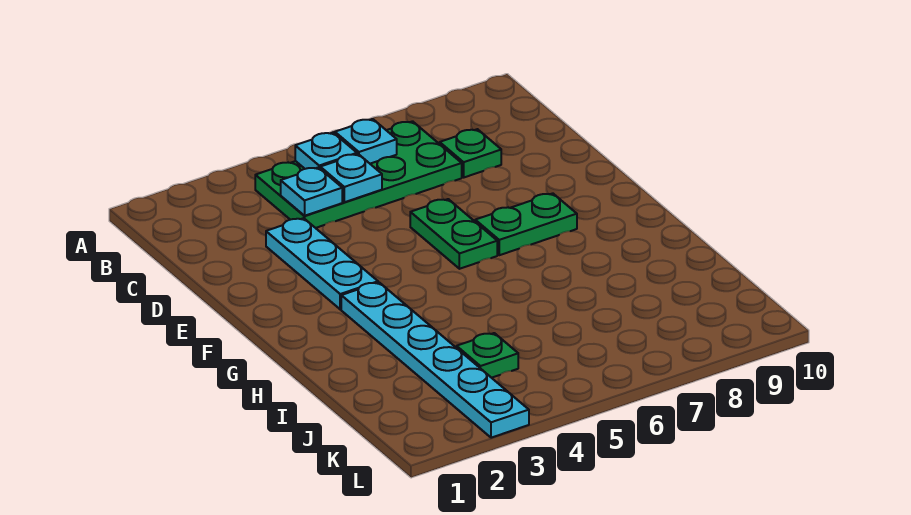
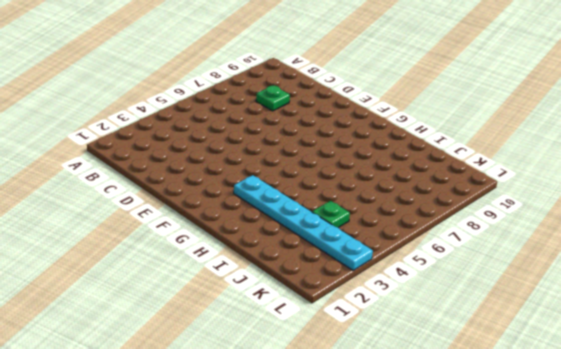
none -> green plate B4:C7 level 1
none -> cyan plate D3:F3 level 1

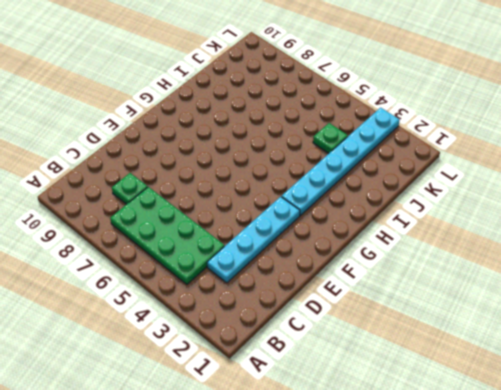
cyan plate C3:F3 level 1 -> cyan plate D3:F3 level 1
none -> green plate E6:F6 level 1
none -> green plate F7:F8 level 1

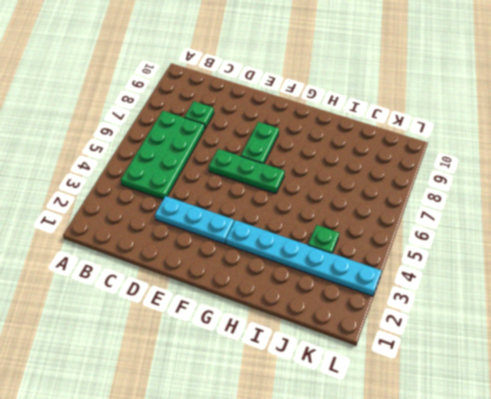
green plate E6:G6 level 1 -> green plate E6:F6 level 1
none -> cyan plate B5 level 2
none -> cyan plate B6 level 2

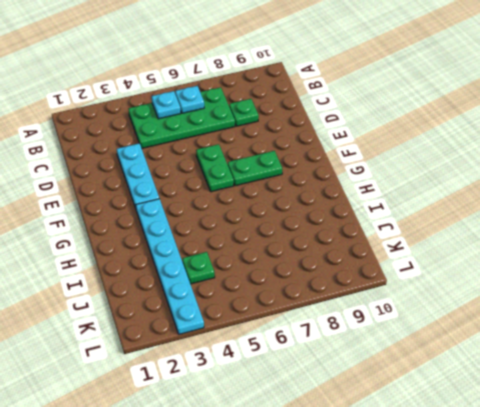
none -> cyan plate C4 level 2
none -> cyan plate C5 level 2

